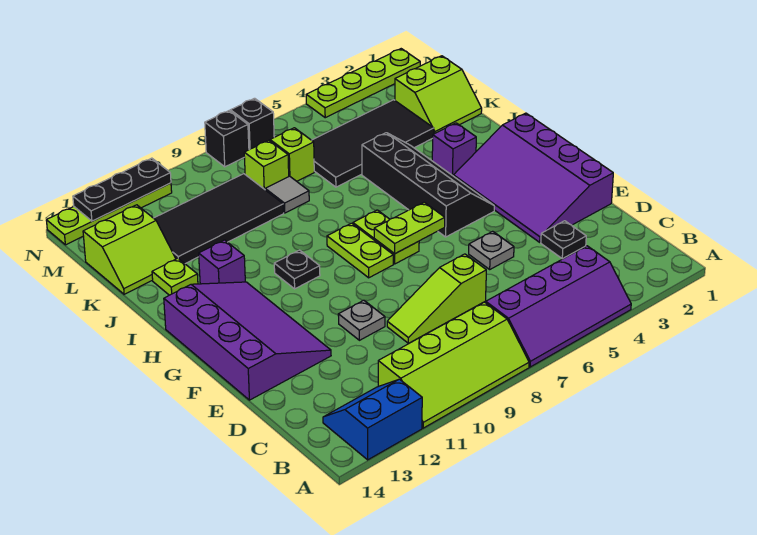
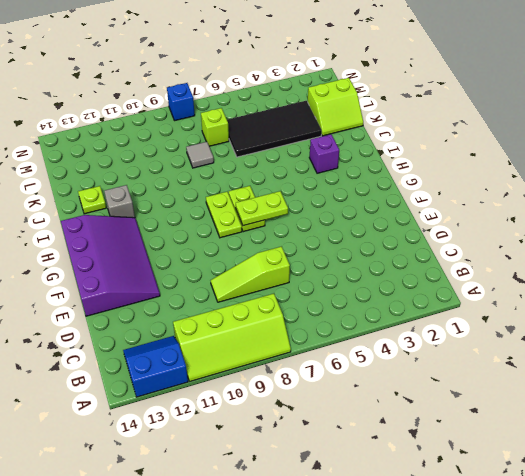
grey brick I12 level 1 -> purple brick I12 level 1
blue brick N8 level 1 -> black brick N8 level 1
none -> purple slope A4:B7 level 1 top B
none -> black plate D3 level 1
none -> purple slope E1:H3 level 1 top 1

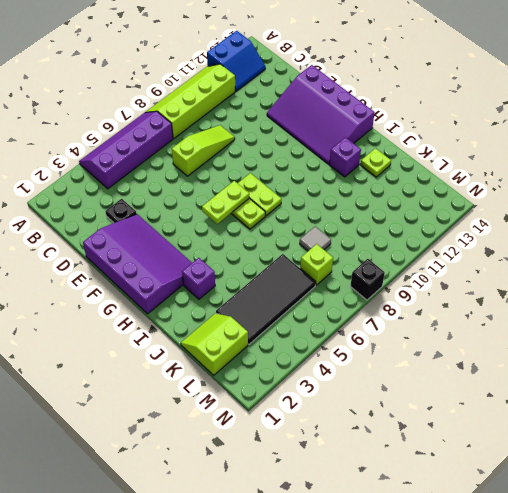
none -> grey plate E5 level 1
none -> grey plate E10 level 1
none -> black slope G4:J5 level 1 top 5

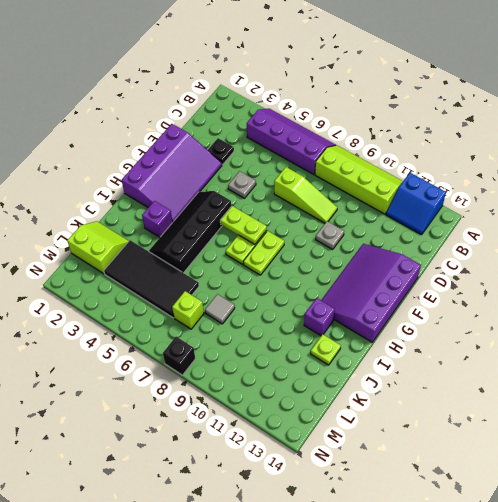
none -> black plate H10 level 1
none -> black tile K9:L12 level 1
none -> lime slope K13:L14 level 1 top L

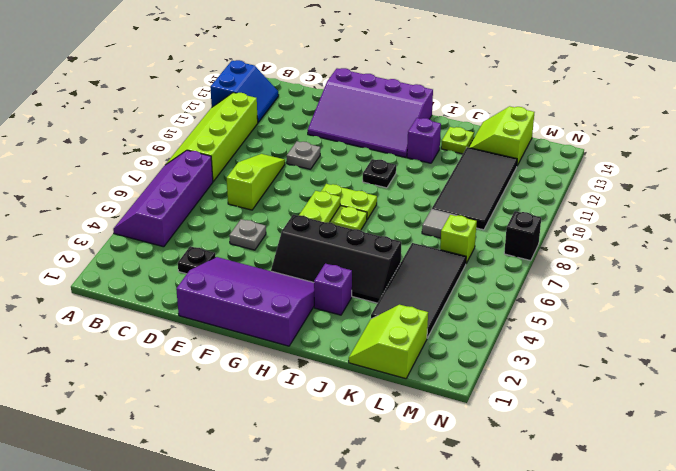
none -> lime brick L8 level 1
none -> lime plate N1:N4 level 1
none -> black brick N7 level 1

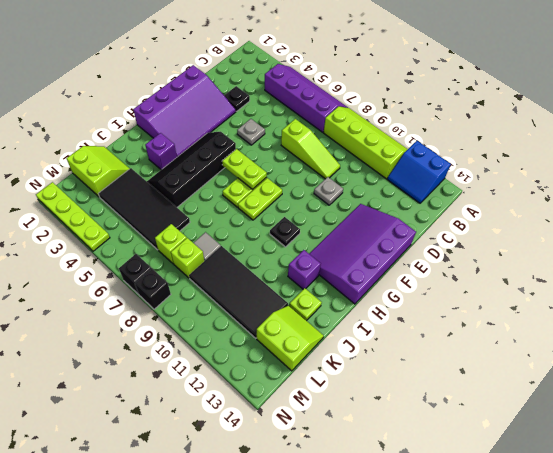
none -> lime plate N11:N14 level 1
none -> black plate N11:N13 level 2

